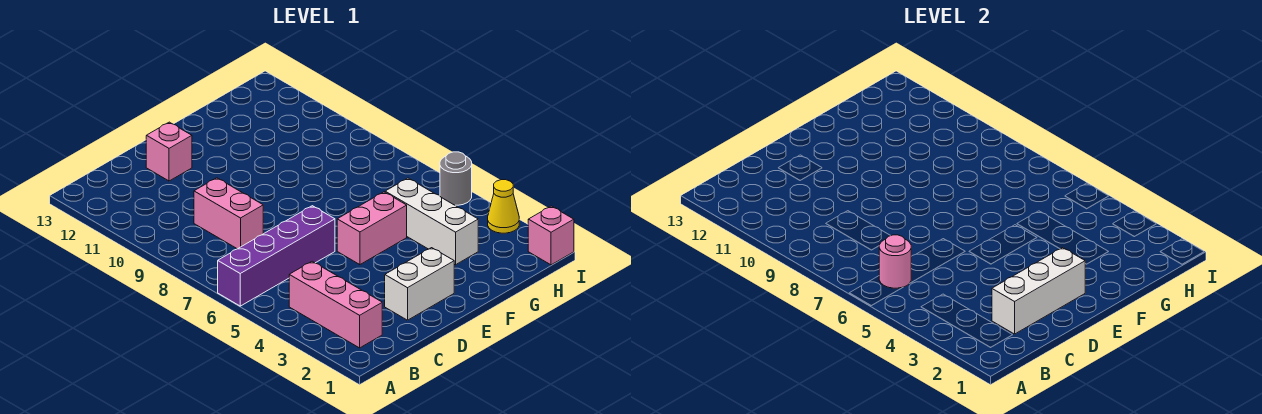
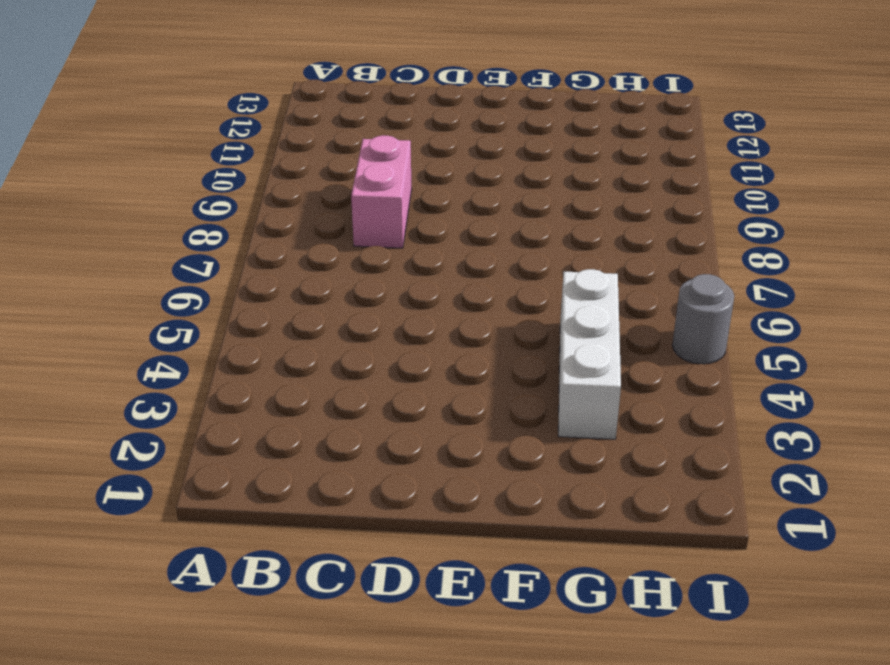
none -> purple brick A6:D6 level 1
none -> pink brick B2:B4 level 1
none -> white brick D2:E2 level 1

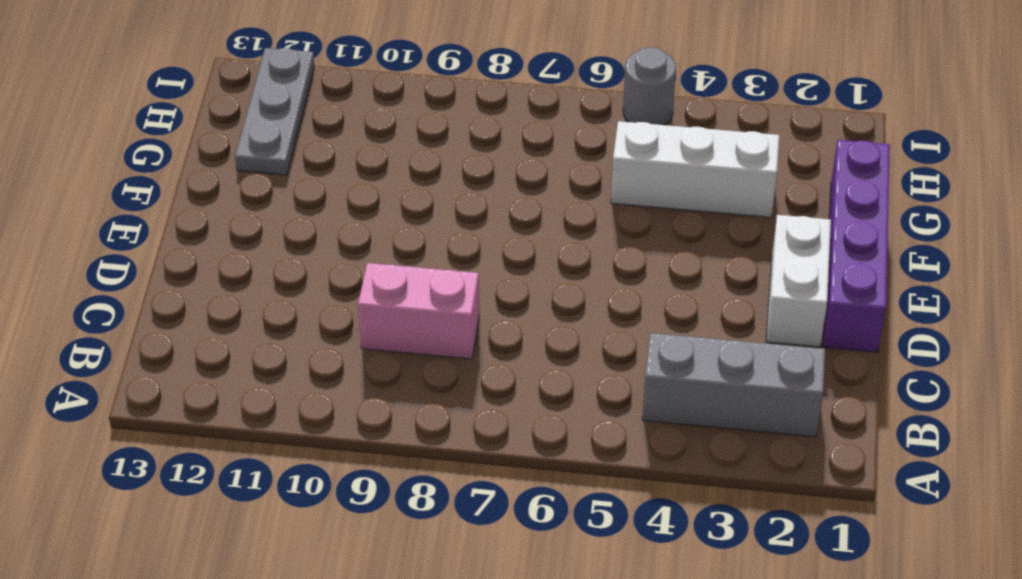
grey brick B2:B4 level 1 -> pink brick B2:B4 level 1
purple brick D1:G1 level 1 -> purple brick A6:D6 level 1
grey plate G12:I12 level 1 -> none
none -> pink brick D12 level 1
none -> pink brick E5:F5 level 1
none -> pink brick I1 level 1

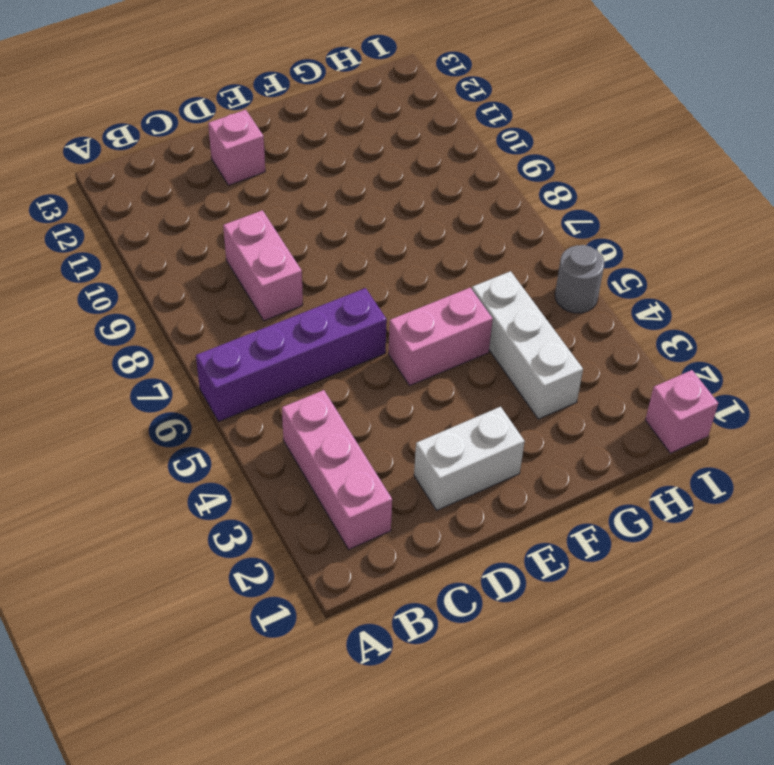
none -> yellow cone I3 level 1
none -> pink round brick B6 level 2
none -> white brick C2:E2 level 2

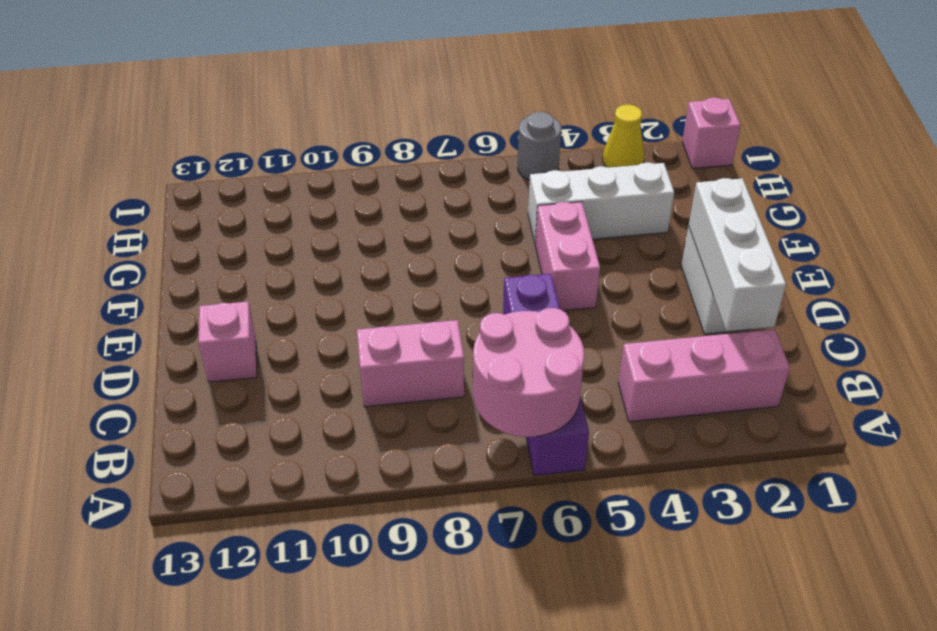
pink round brick A6:B7 level 2 -> pink round brick B6 level 2

